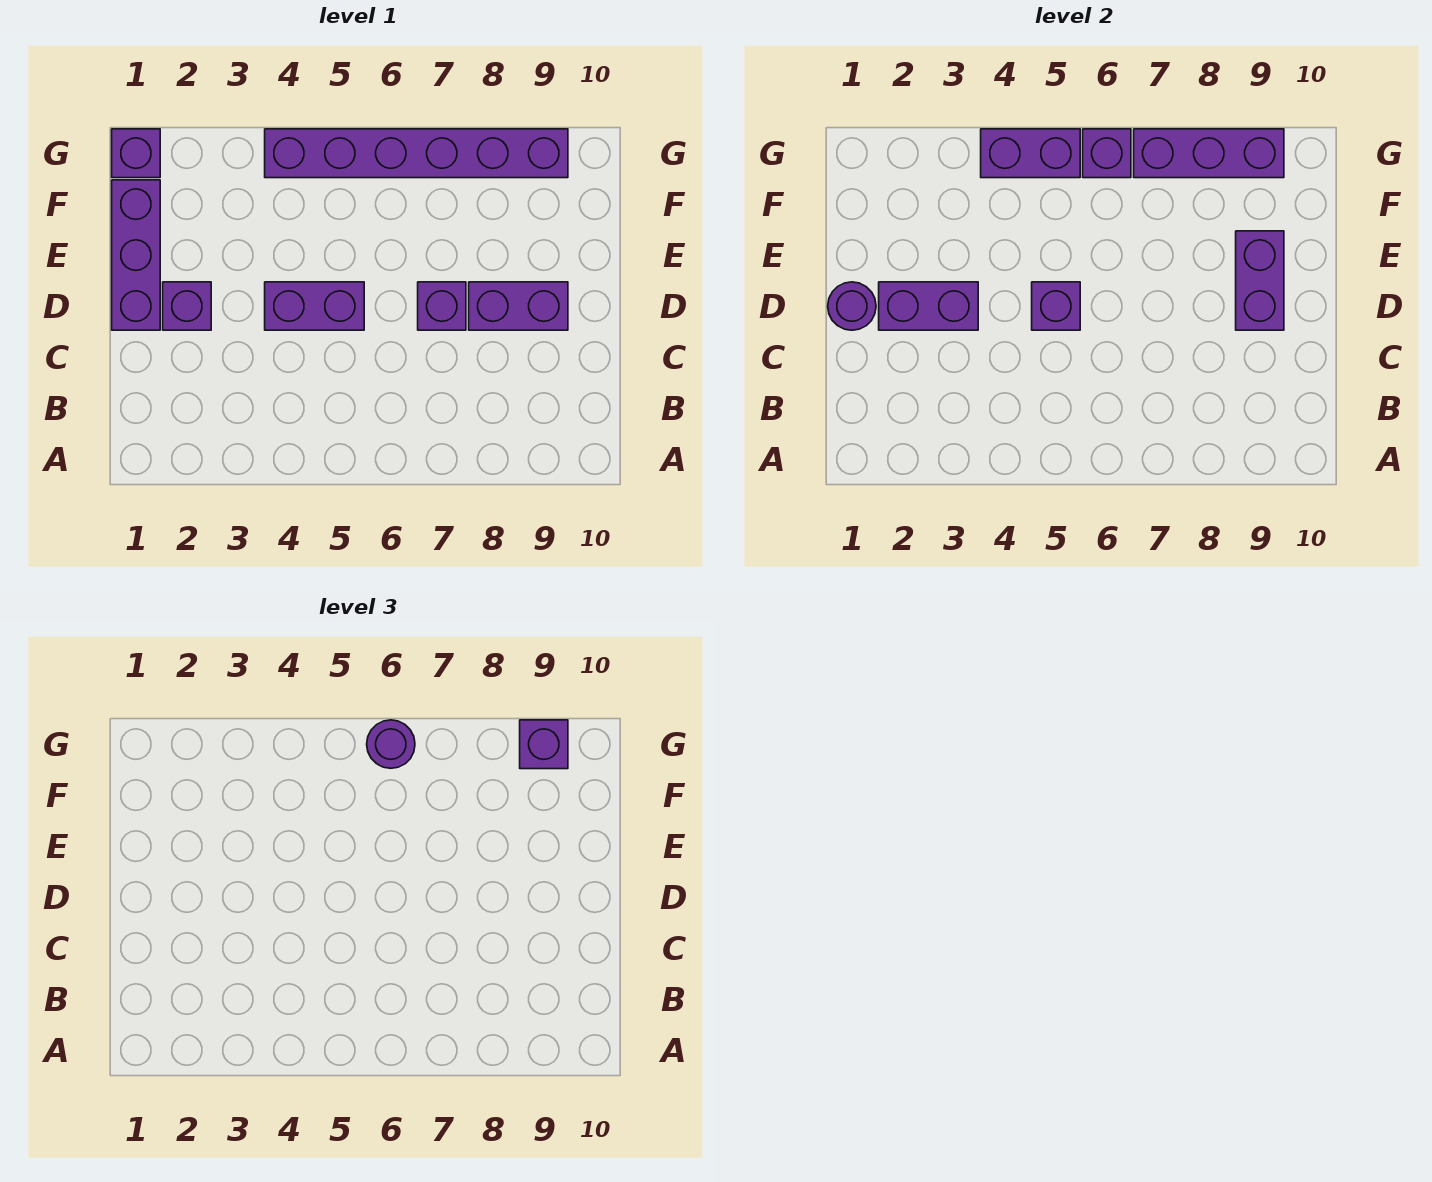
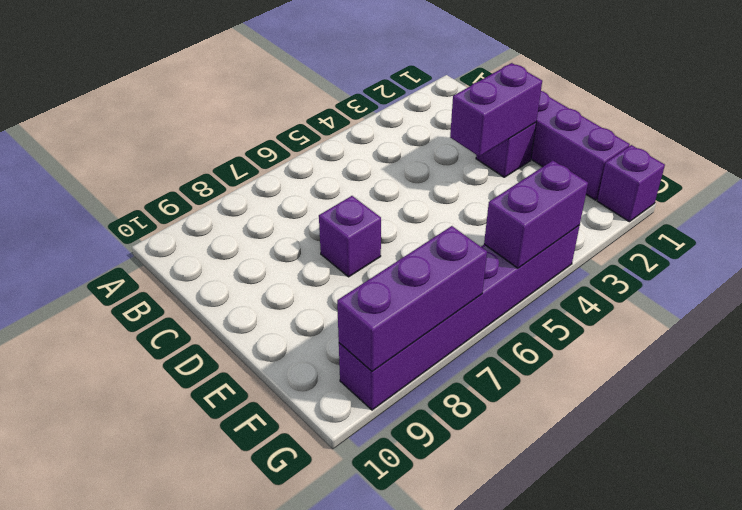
none -> purple brick D4:D5 level 1
none -> purple brick D8:D9 level 1
none -> purple round brick D1 level 2

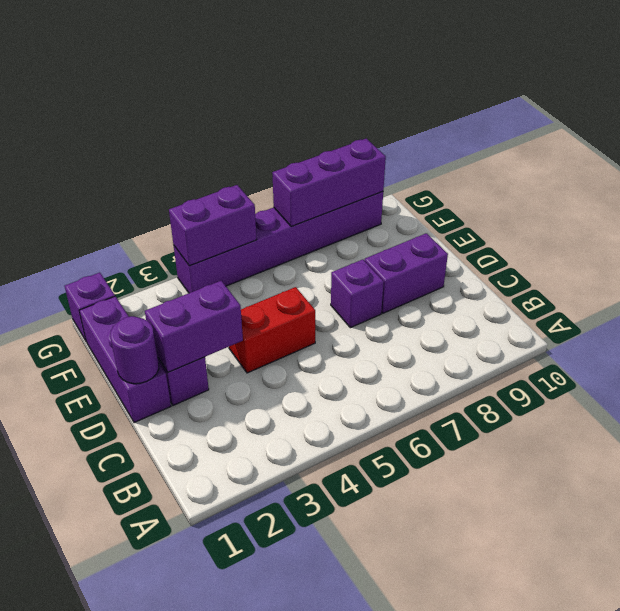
red brick D4:D5 level 1 -> purple brick D4:D5 level 1
none -> purple brick D5 level 2
none -> purple brick D9:E9 level 2
none -> purple brick G6 level 2

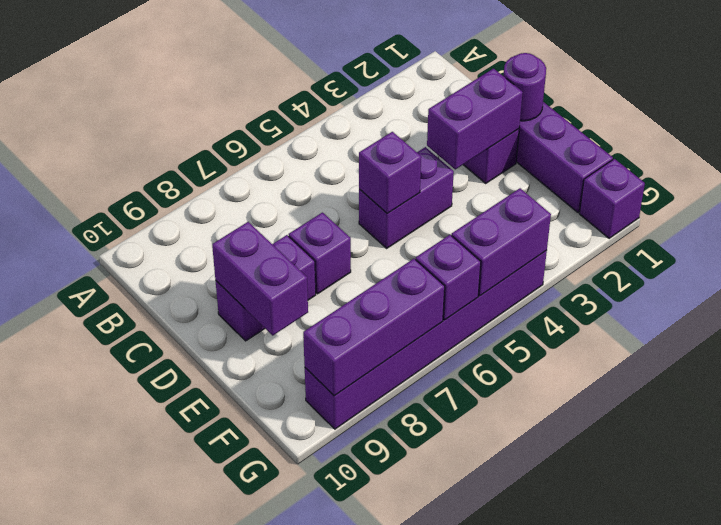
none -> purple round brick G6 level 3
none -> purple brick G9 level 3

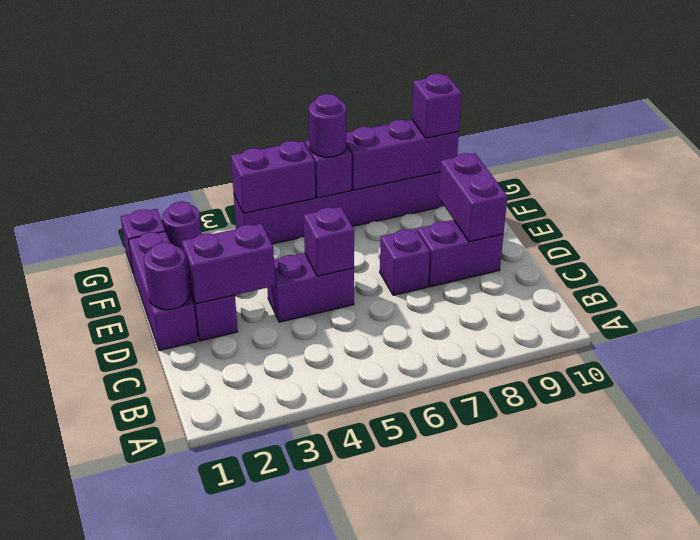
purple round brick G2 level 1 -> none

